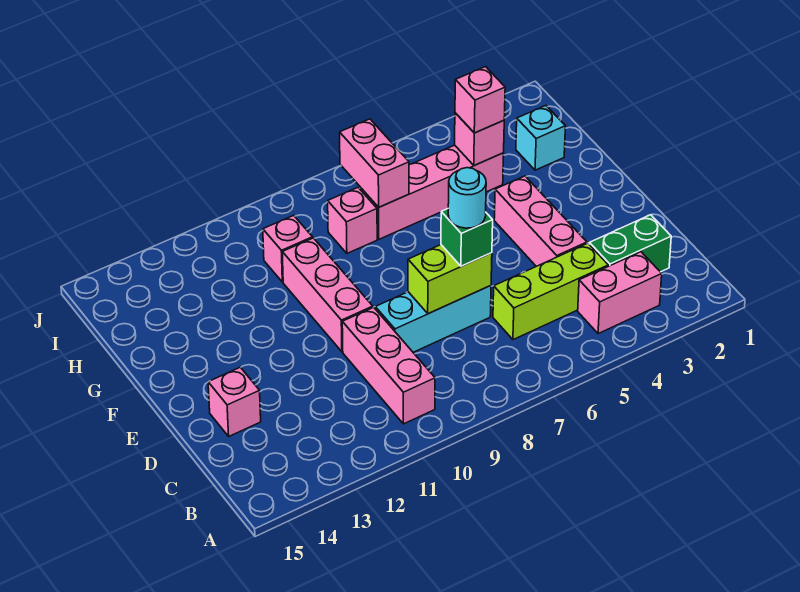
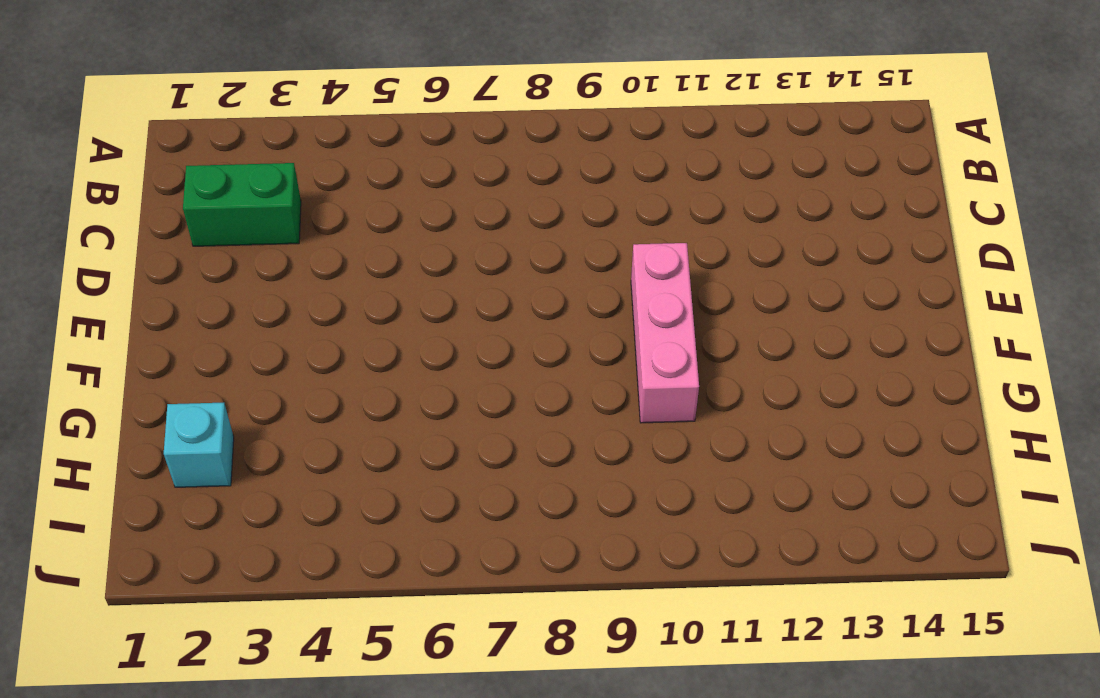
none -> pink brick B3:B4 level 1
none -> pink brick B10:D10 level 1
none -> lime brick C4:C6 level 1

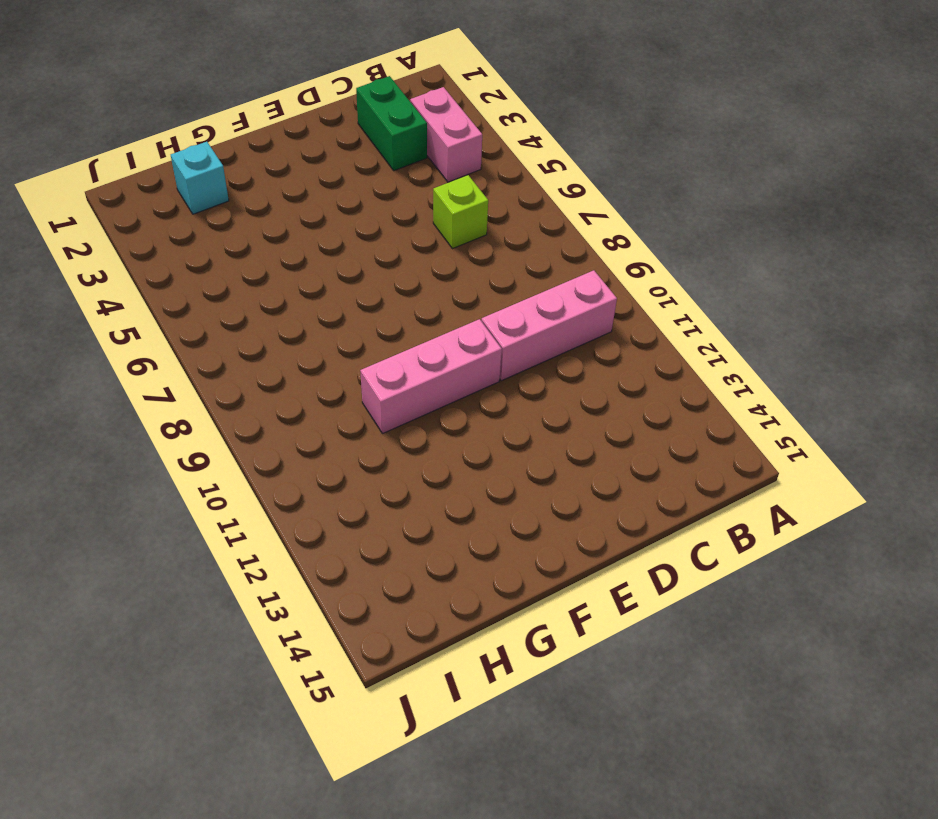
lime brick C6 level 1 -> lime brick C4:C6 level 1
none -> pink brick D4:F4 level 1
none -> cyan brick D7:D9 level 1
none -> pink brick D14 level 1

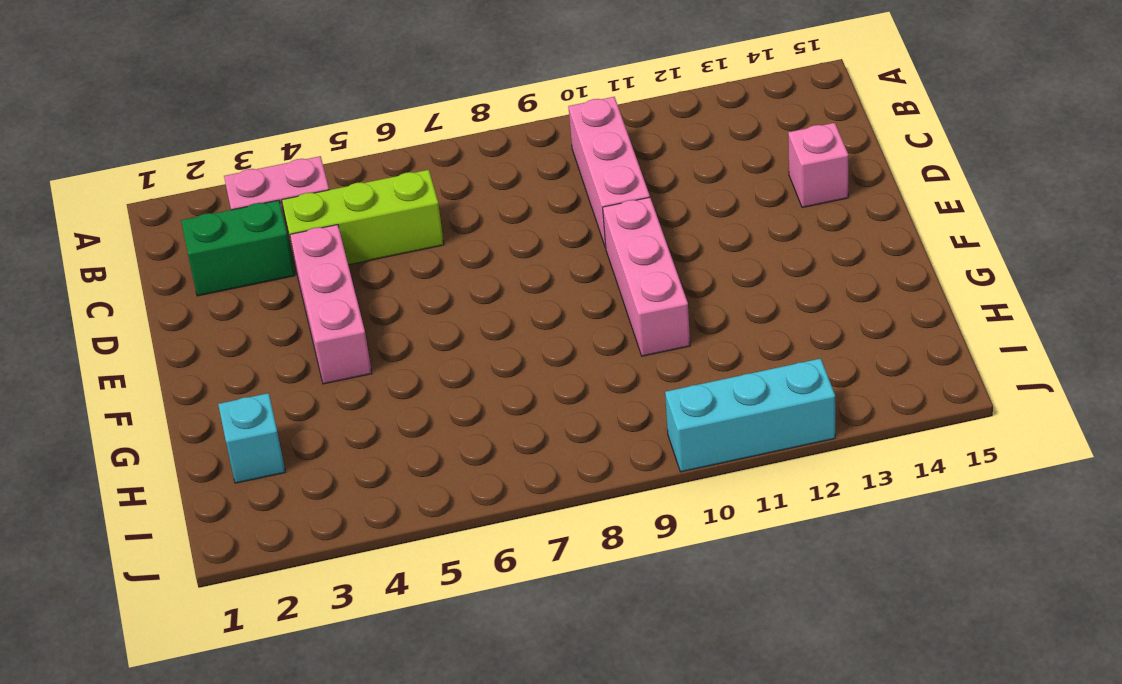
cyan brick J10:J12 level 1 -> cyan brick D7:D9 level 1
none -> pink brick H4:H7 level 1
none -> pink brick H8 level 1
none -> pink brick H10 level 1

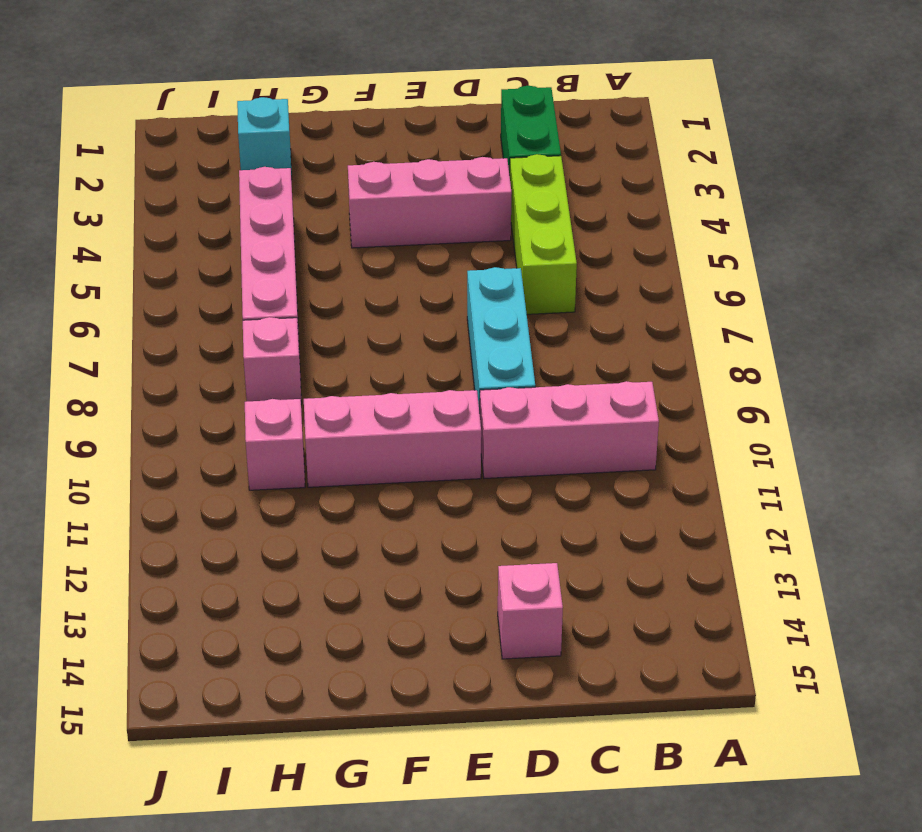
none -> pink brick B3:B4 level 1
none -> lime brick D7:D8 level 2
none -> pink brick H4 level 2

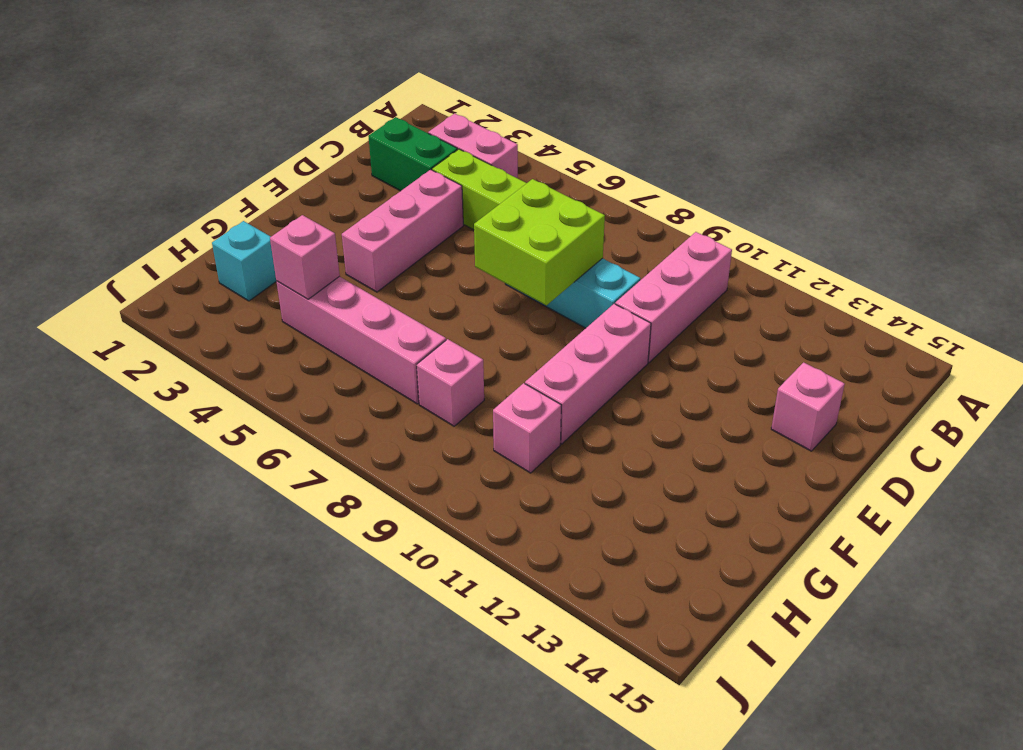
lime brick D7:E8 level 2 -> lime brick D7:D8 level 2
none -> pink brick H7:I7 level 2
none -> green brick D7 level 3
none -> pink brick H4 level 3

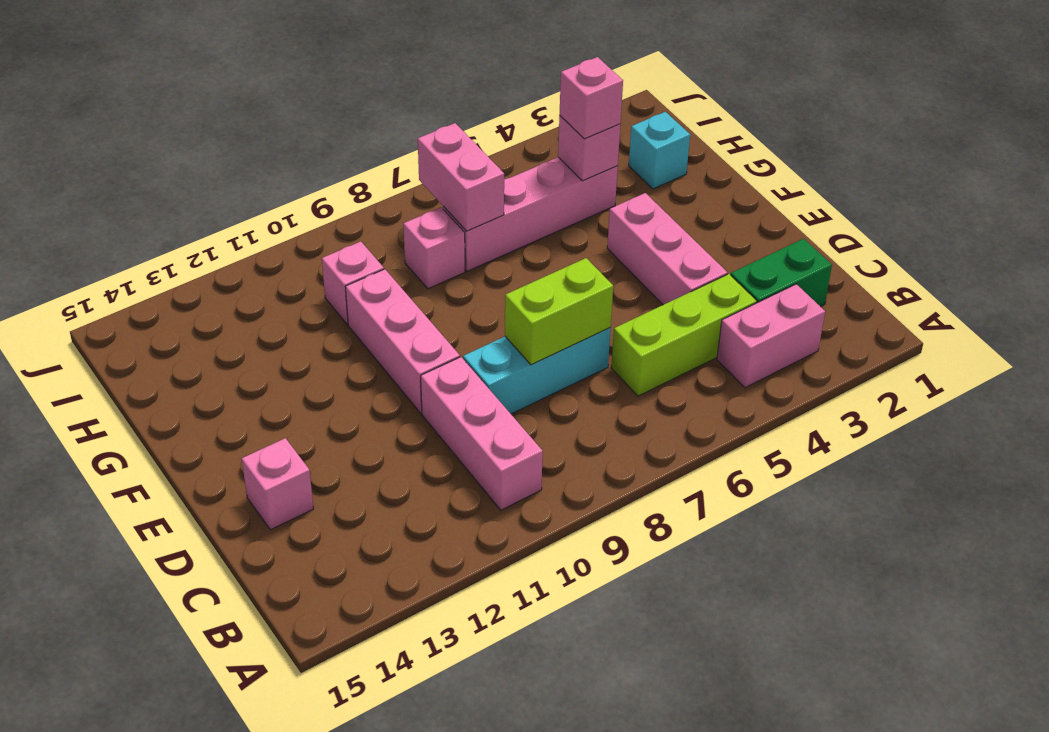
none -> green brick D7 level 3
none -> cyan round brick D7 level 4

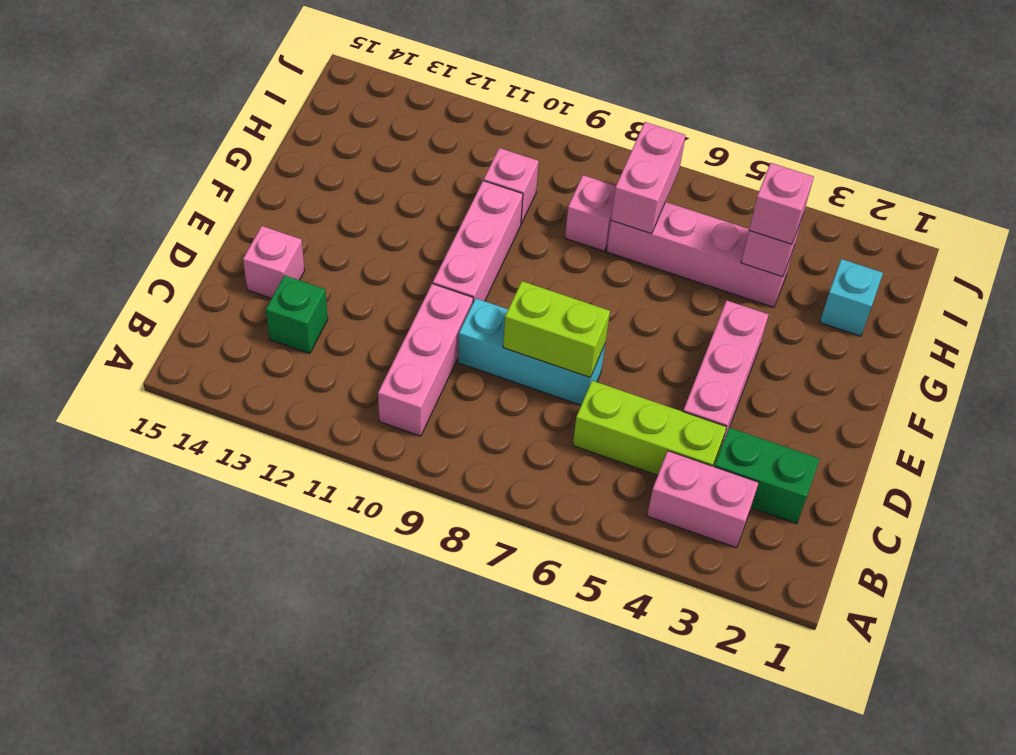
green brick C13 level 1 -> green brick D7 level 3
none -> cyan round brick D7 level 4

